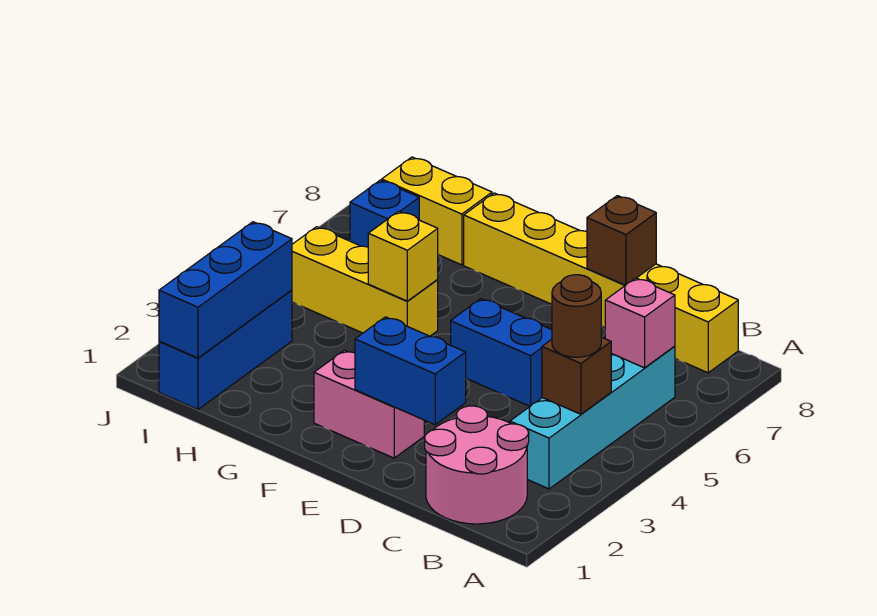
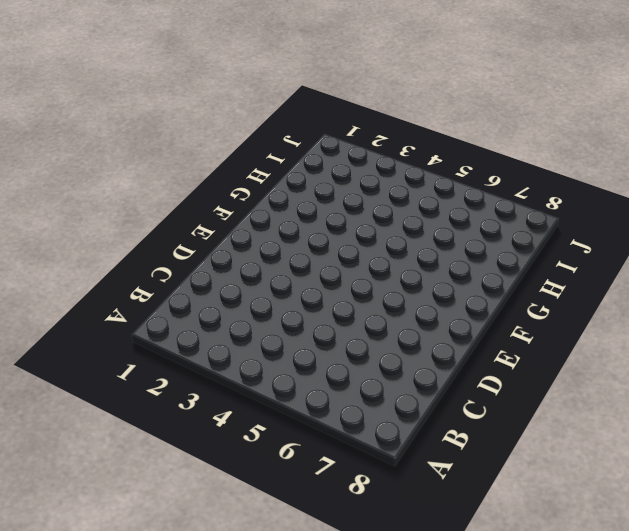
none -> pink round brick B1:C2 level 1
none -> cyan brick B3:B6 level 1
none -> yellow brick B8:G8 level 1

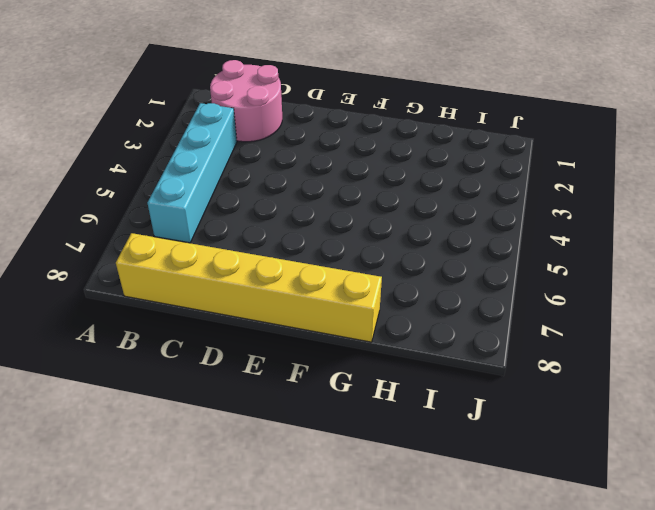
none -> blue brick D5:E5 level 1
none -> pink brick E2:F2 level 1
none -> yellow brick G5:I5 level 1

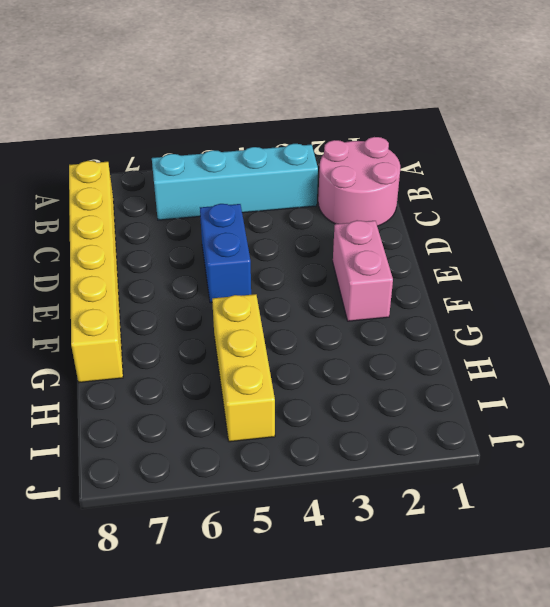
none -> yellow brick H8:I8 level 1
none -> blue brick I1:I3 level 1
none -> blue brick I7 level 1

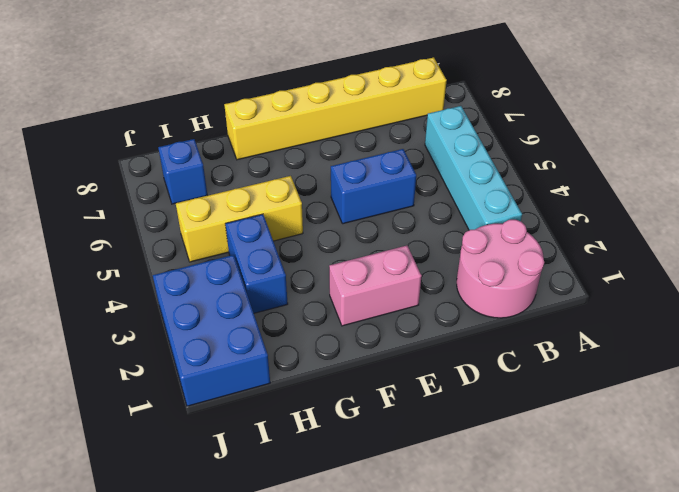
blue brick H3:H4 level 1 -> blue brick D2:E2 level 2
blue brick I1:J3 level 1 -> blue brick I1:I3 level 1
none -> yellow brick H8:I8 level 1
none -> brown brick B4 level 2
none -> pink brick B6 level 2

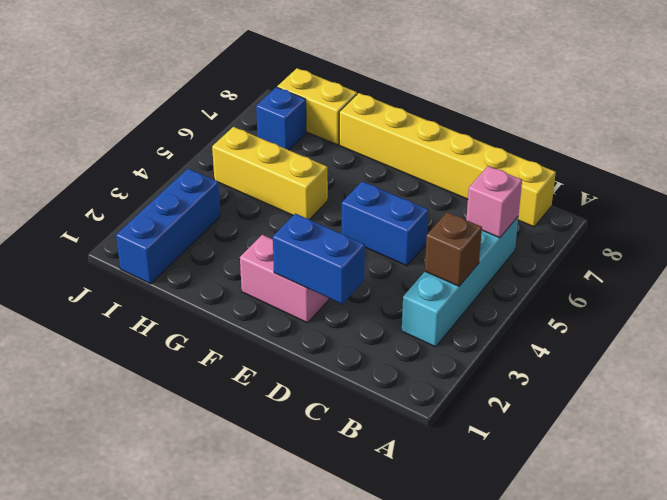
none -> pink round brick B1:C2 level 1
none -> brown brick D8 level 2
none -> yellow brick G5 level 2

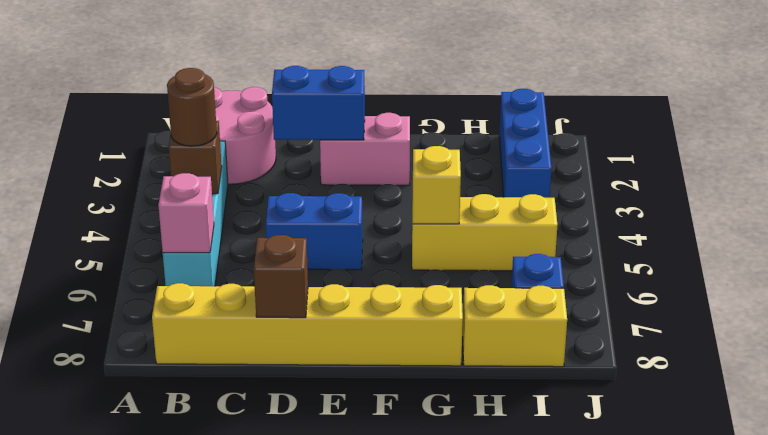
none -> blue brick I1:I3 level 2

